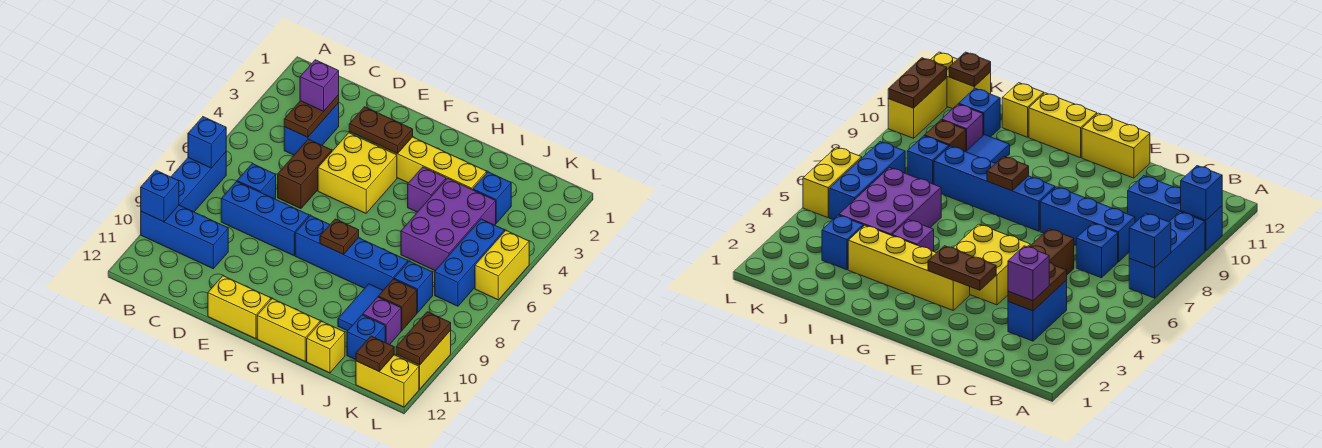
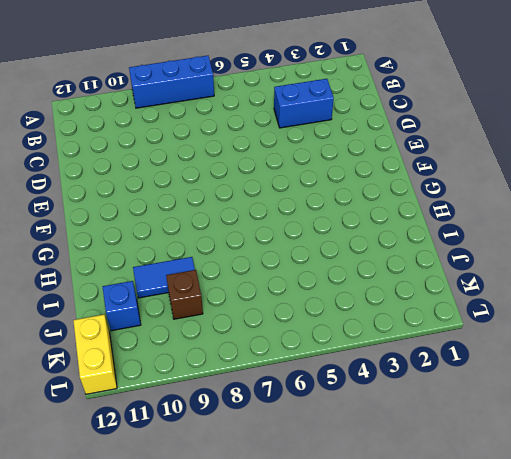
none -> blue brick A10:C10 level 1
none -> blue brick C7 level 1
none -> blue brick C8:E8 level 1
none -> brown brick D5:D6 level 1

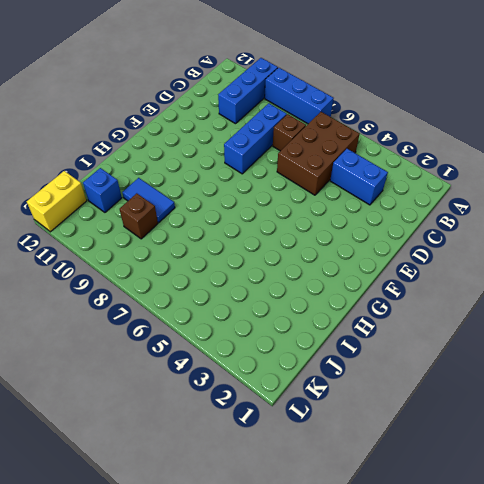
brown brick B5:D6 level 1 -> brown brick D5:D6 level 1
brown brick C7 level 1 -> blue brick C7 level 1
none -> yellow brick E4:F5 level 1
none -> yellow brick E12:F12 level 1
none -> yellow brick F3:I3 level 1
none -> blue brick F8:I8 level 1

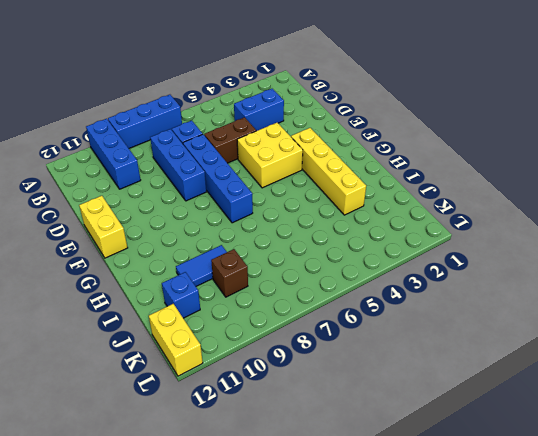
blue brick D7:G7 level 1 -> blue brick F8:I8 level 1
none -> yellow brick G12:H12 level 1
none -> purple brick H4 level 1
none -> purple brick I4:J6 level 1
none -> yellow brick I12 level 1

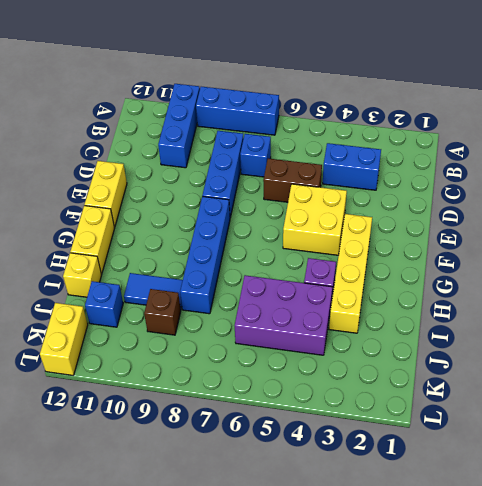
none -> blue brick J3 level 1
none -> blue brick J8 level 1
none -> purple brick J10 level 1
none -> blue brick K5:K7 level 1

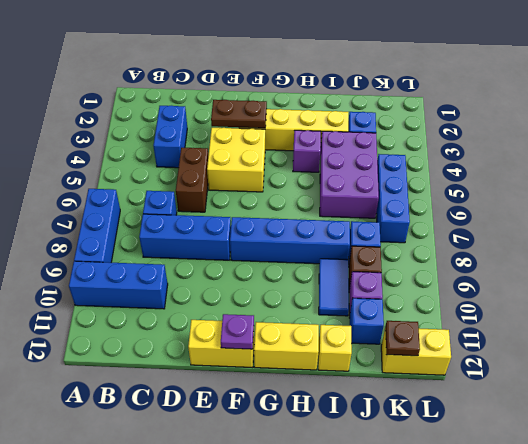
purple plate F12 level 2 -> none
none -> yellow brick L5:L6 level 1
none -> yellow brick L10:L11 level 1
none -> blue brick A7 level 2
none -> blue brick A10 level 2

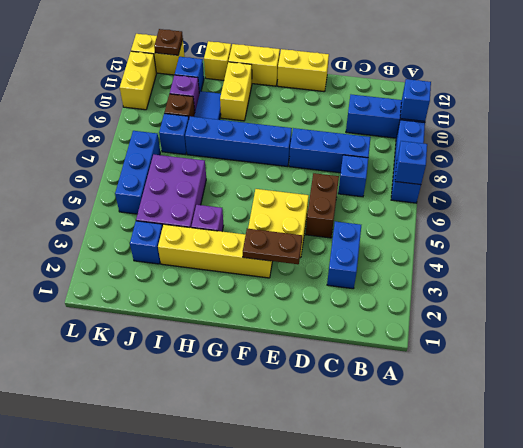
yellow brick H10:H11 level 1 -> yellow brick L5:L6 level 1
none -> brown plate C3:C4 level 2
none -> brown plate G8 level 2
none -> brown plate L10:L11 level 2
none -> purple brick C3 level 3

